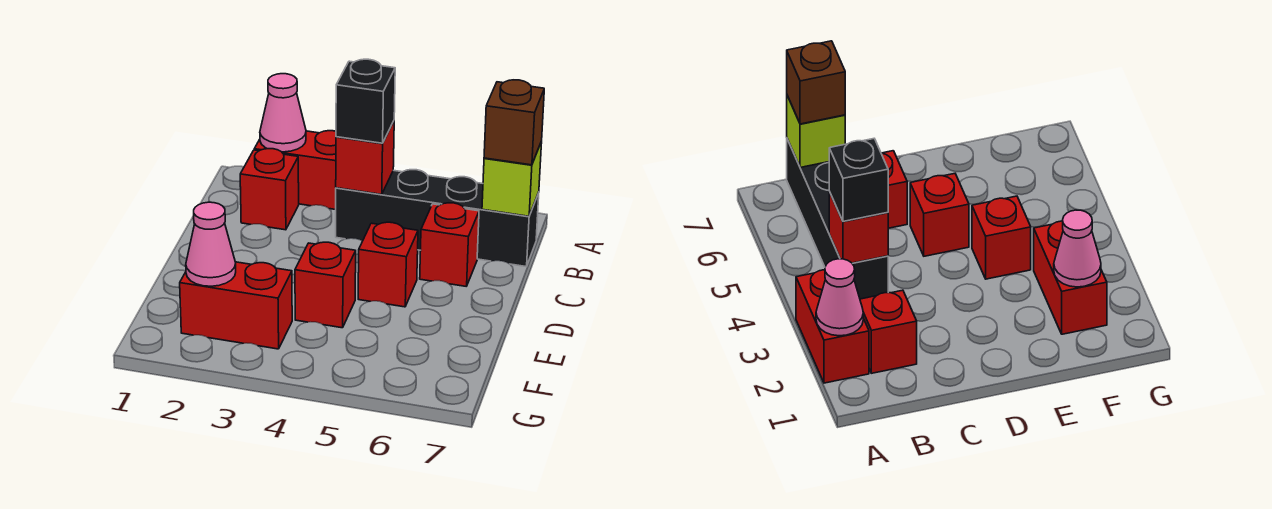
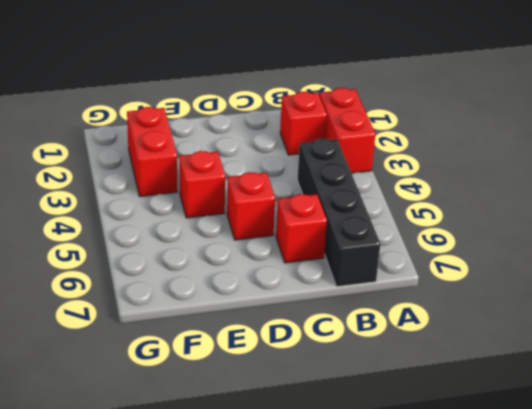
none -> pink cone A2 level 2
none -> red brick B4 level 2
none -> lime brick B7 level 2

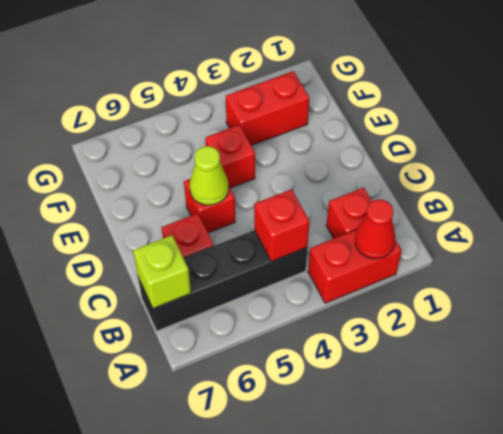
red cone A2 level 2 -> pink cone A2 level 2
lime cone D5 level 2 -> none
none -> pink cone F2 level 2
none -> black brick B4 level 3
none -> brown brick B7 level 3

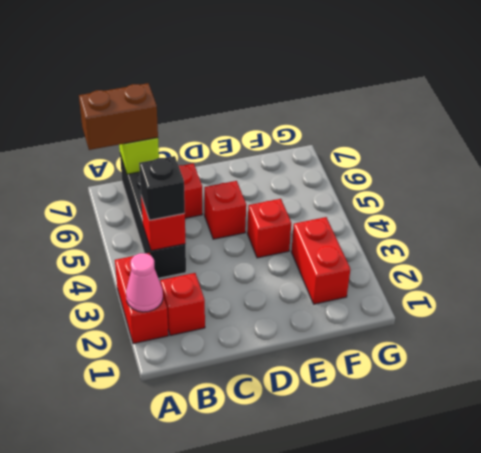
brown brick A7:B7 level 3 -> brown brick B7 level 3
none -> pink cone F2 level 2

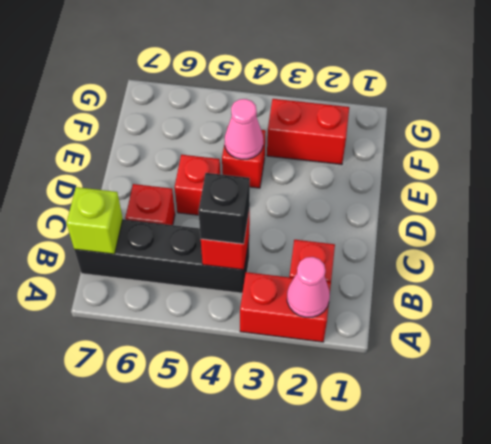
pink cone E4 level 2 -> pink cone F2 level 2
none -> brown brick B7 level 3

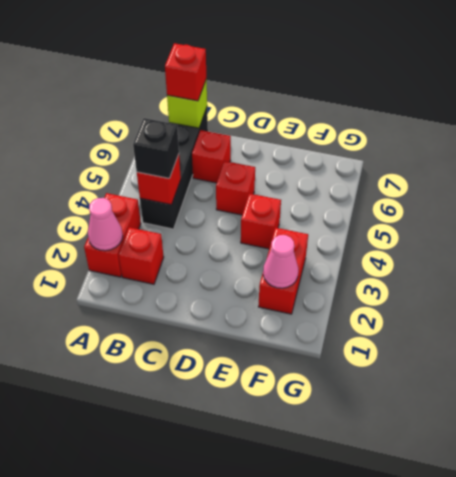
red brick B7 level 3 -> brown brick B7 level 3

